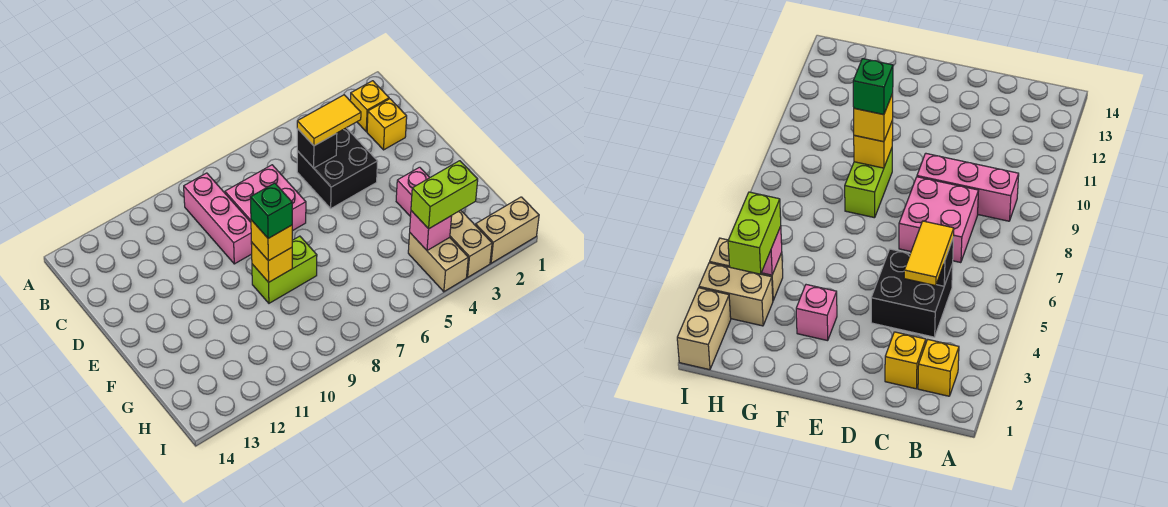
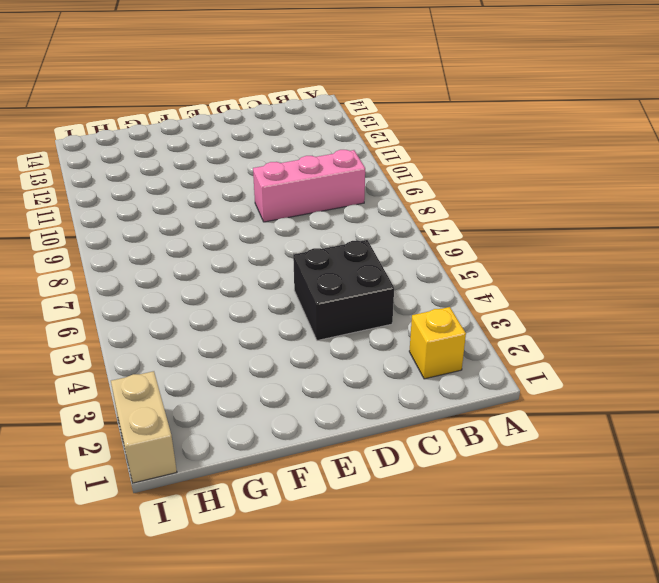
none -> yellow brick C2 level 1
none -> pink brick C7:D8 level 1
none -> pink brick F3 level 1

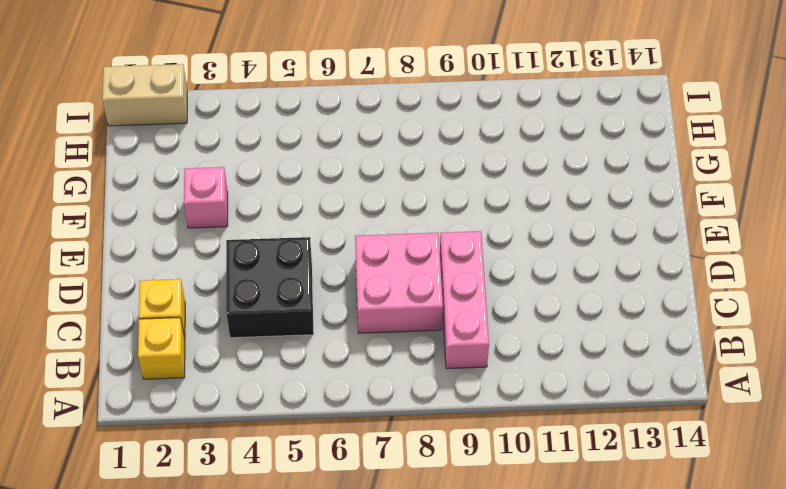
none -> lime brick F8:F9 level 1
none -> tan brick H3:I3 level 1
none -> tan brick H4:I4 level 1

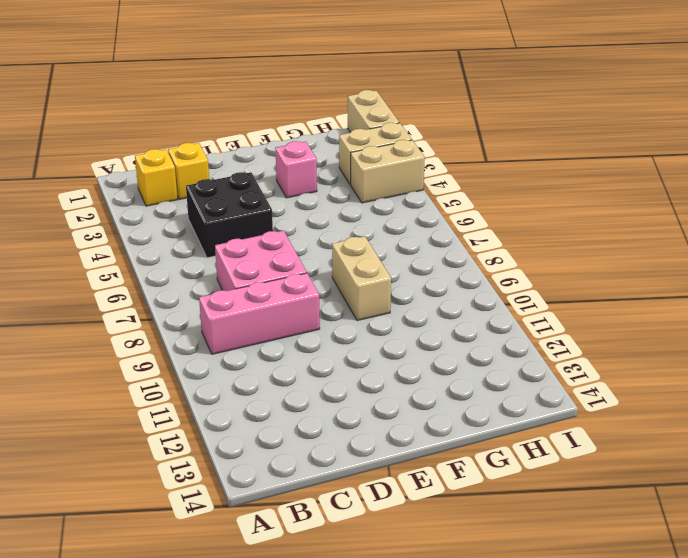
tan brick F8:F9 level 1 -> lime brick F8:F9 level 1
none -> black brick C5 level 2
none -> yellow brick F9 level 2
none -> pink brick H4 level 2

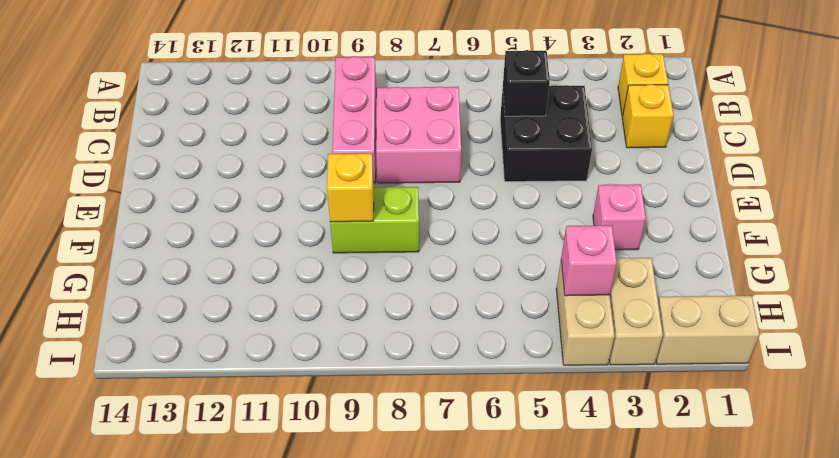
none -> yellow tile C4:C5 level 3
none -> yellow brick F9 level 3
none -> lime brick H3:H4 level 3

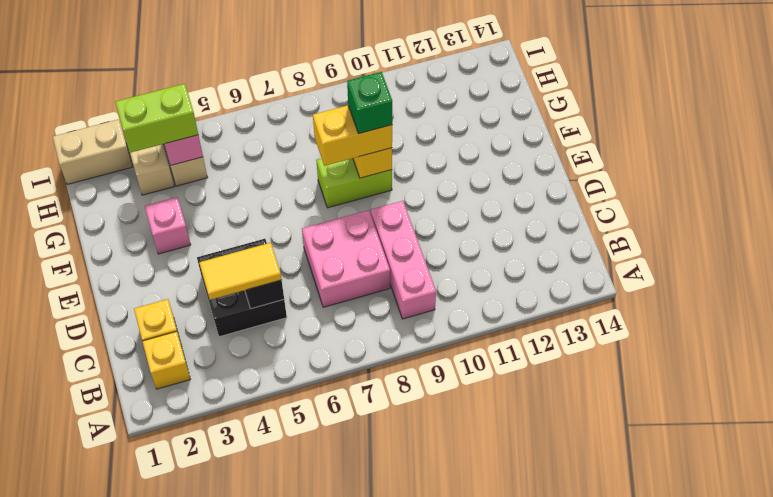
yellow brick F8:F9 level 3 -> yellow brick F9 level 3

